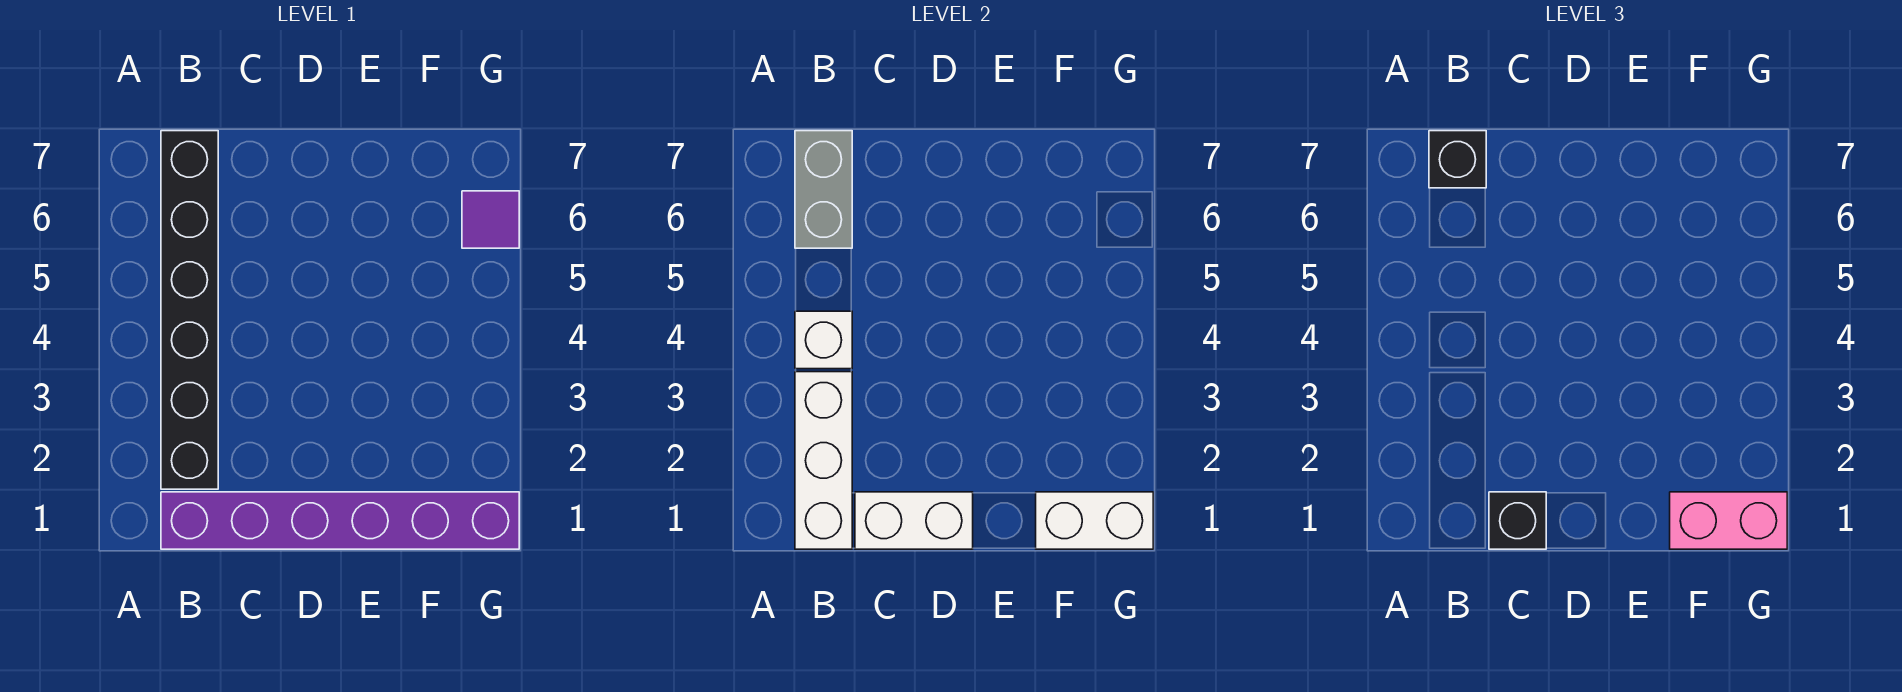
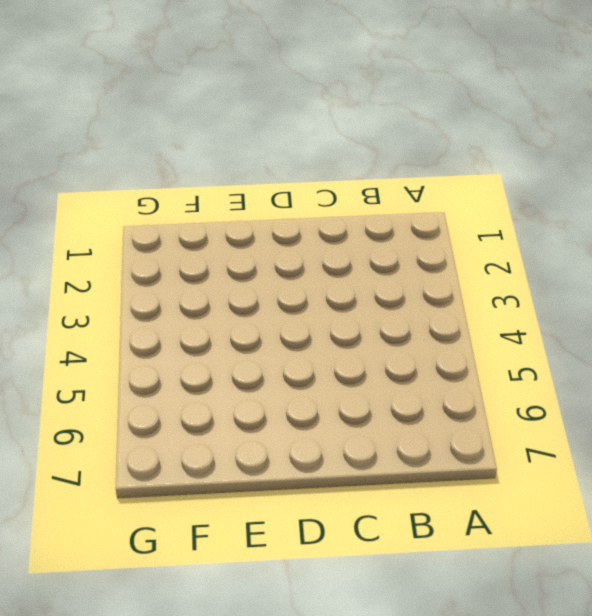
none -> purple brick B1:G1 level 1
none -> black brick B2:B7 level 1

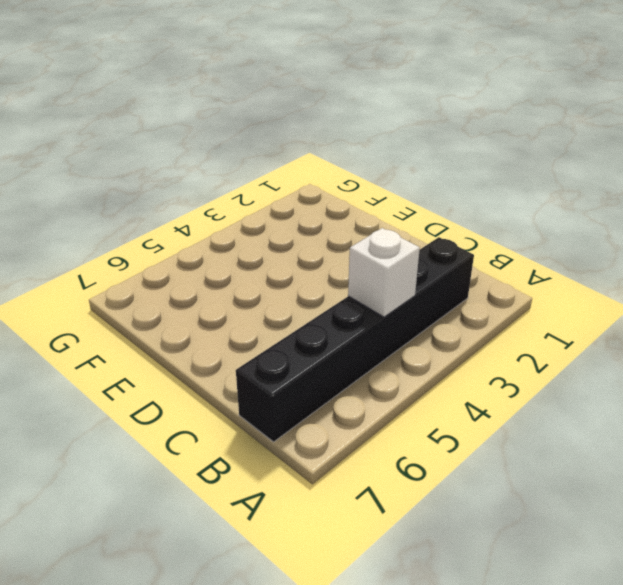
none -> purple brick B1:G1 level 1
none -> purple tile G6 level 1

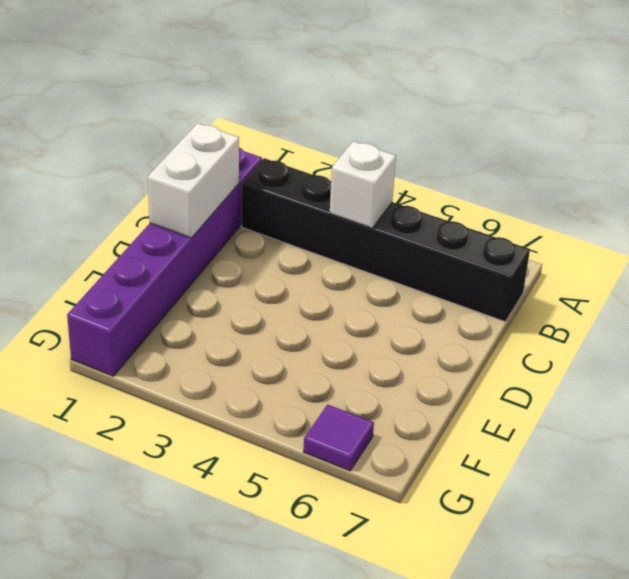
none -> white brick B1:B3 level 2
none -> grey brick B6:B7 level 2

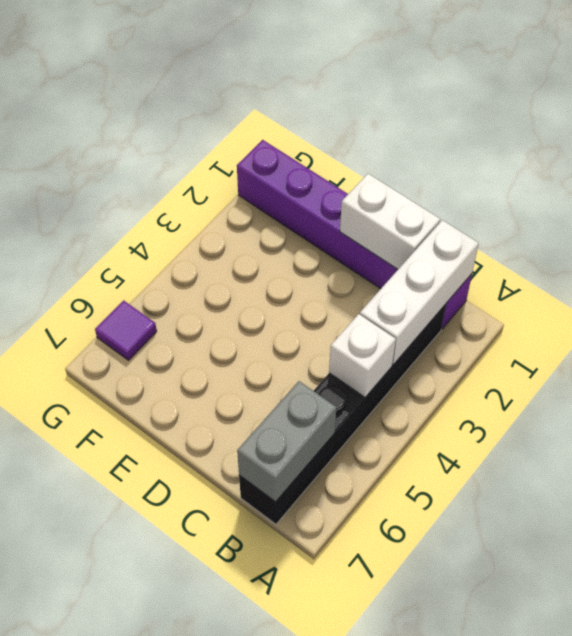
none -> white brick F1:G1 level 2
none -> black brick B7 level 3

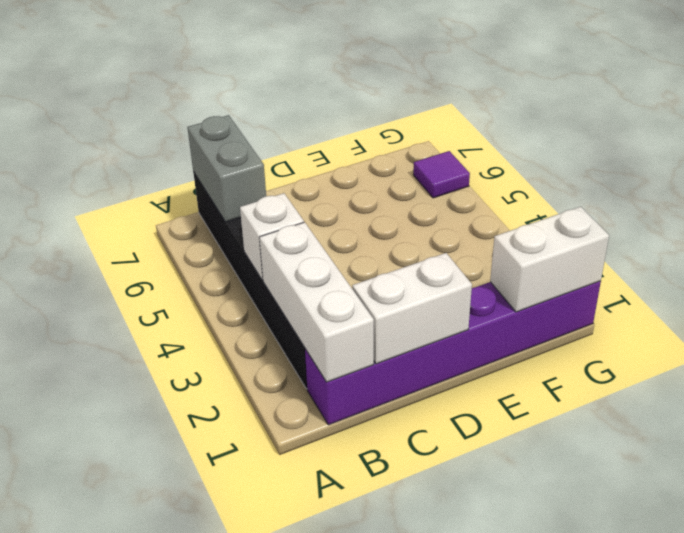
none -> black brick B7 level 3
none -> black brick C1 level 3

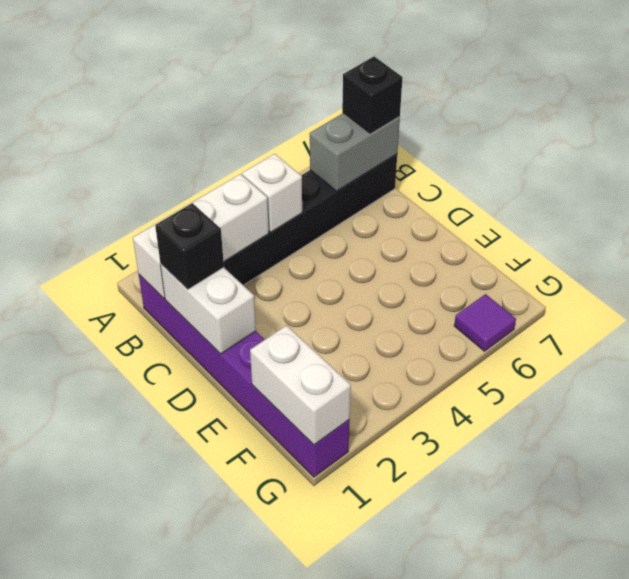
none -> pink brick F1:G1 level 3

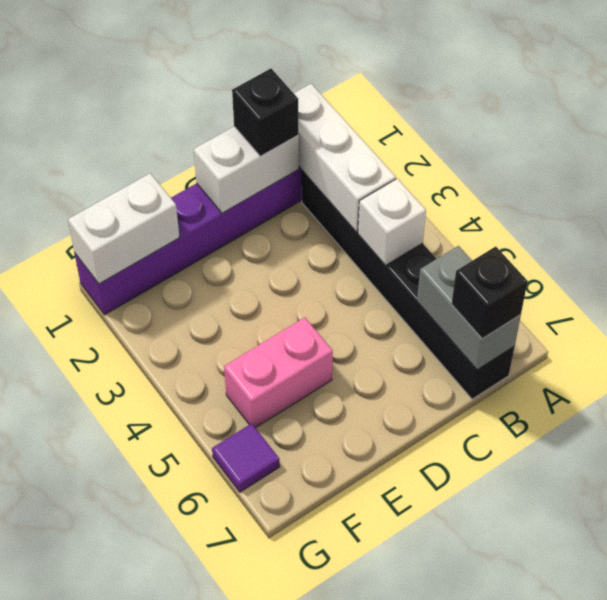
pink brick E5:F5 level 1 -> pink brick F1:G1 level 3

